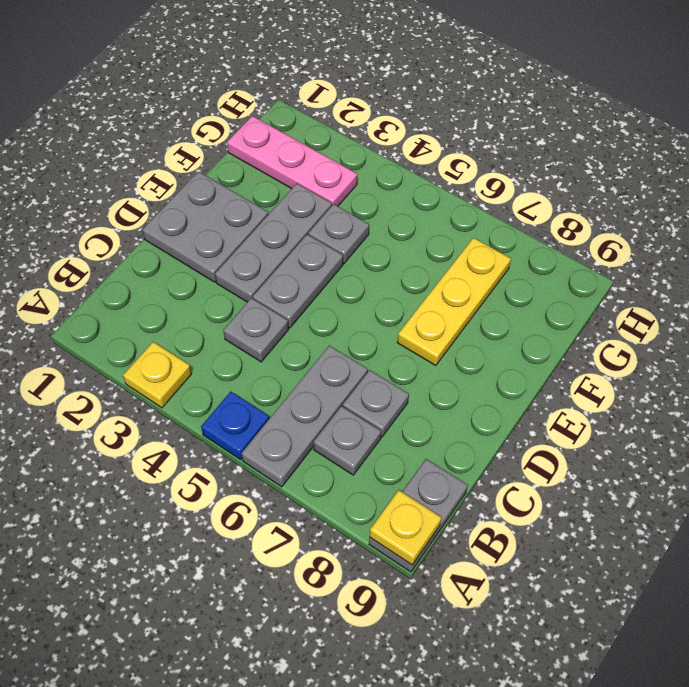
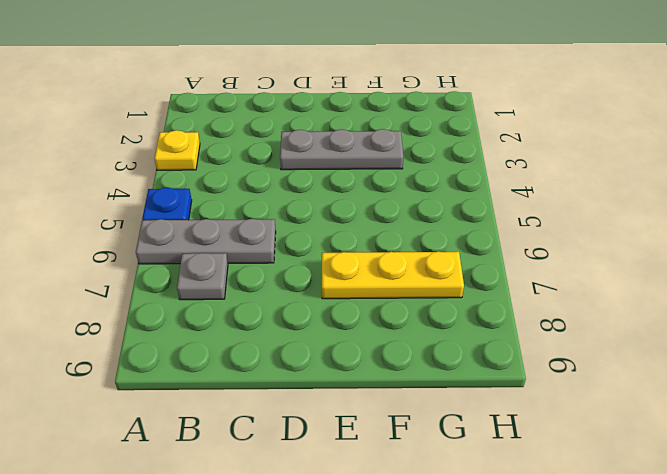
none -> grey plate A9:B9 level 1
none -> grey plate C4 level 1
none -> grey plate C7 level 1

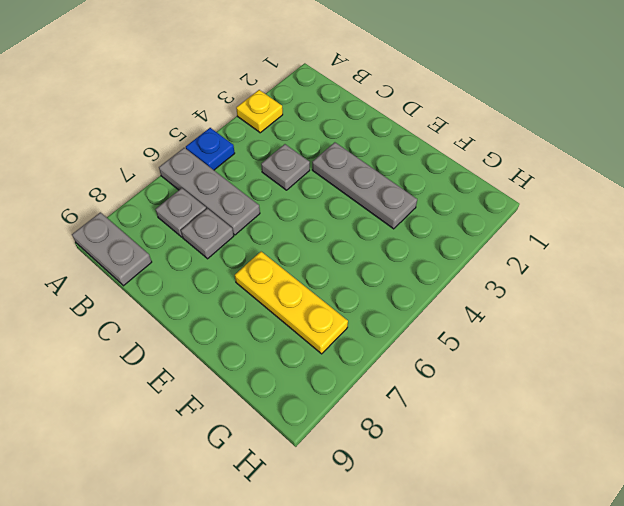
none -> grey plate D1:E2 level 1
none -> grey plate D4:E4 level 1
none -> grey plate F4 level 1

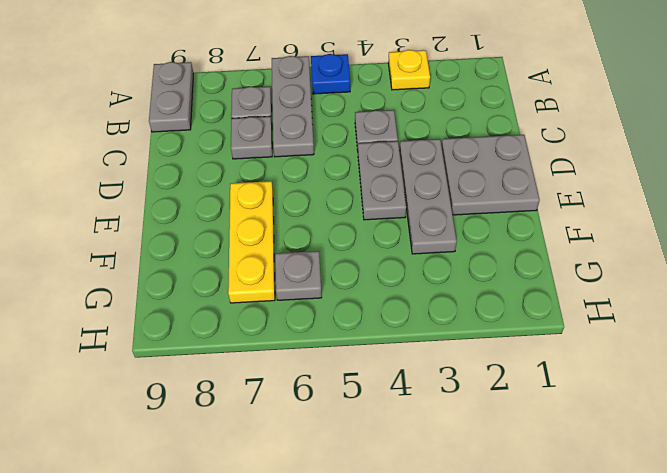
grey plate G6 level 1 -> grey plate F4 level 1
none -> pink plate G1:G3 level 1
none -> yellow plate A9 level 2

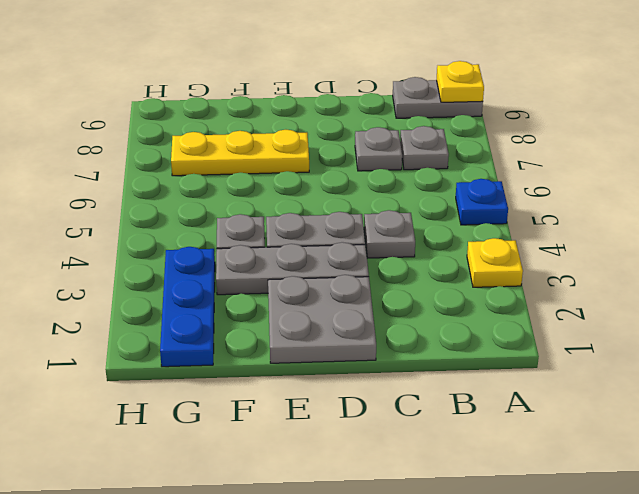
blue plate G1:G3 level 1 -> pink plate G1:G3 level 1
none -> grey plate A6:C6 level 1

